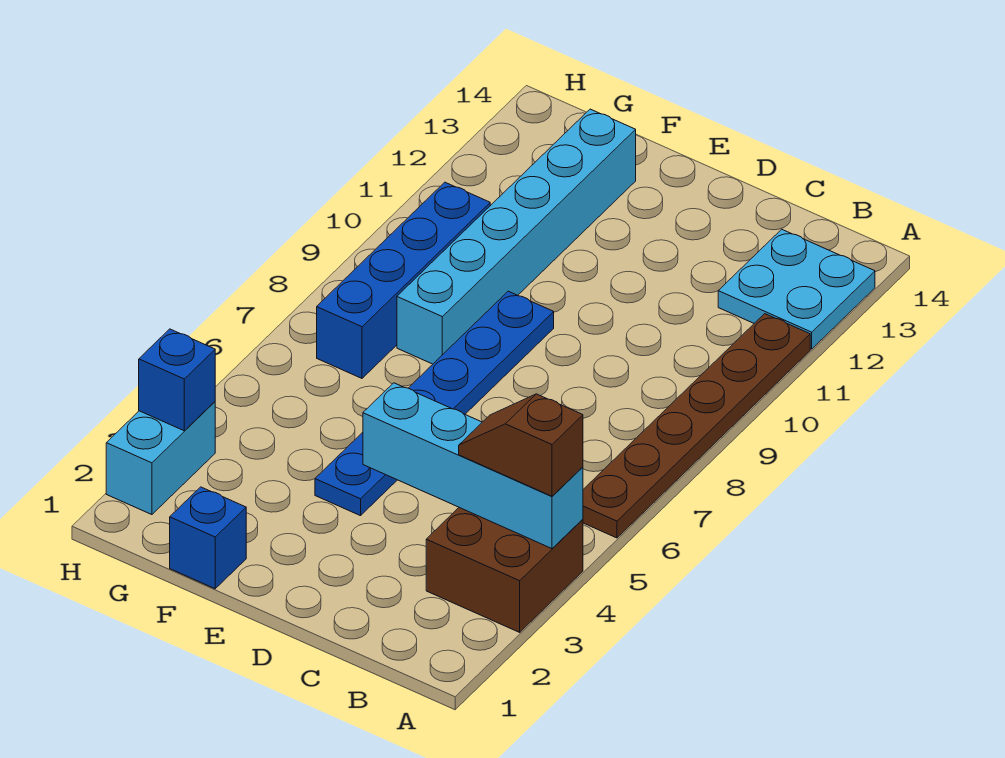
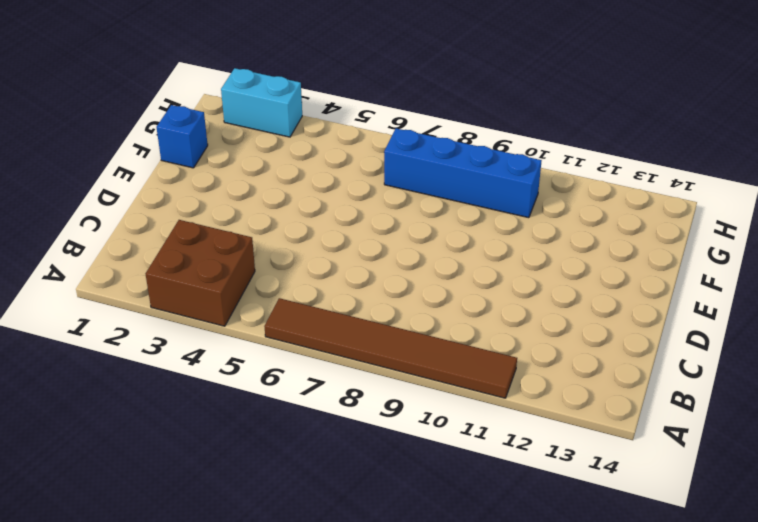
brown tile A6:A11 level 1 -> brown plate A6:A11 level 1
none -> cyan plate A12:B13 level 1
none -> blue plate E4:E9 level 1

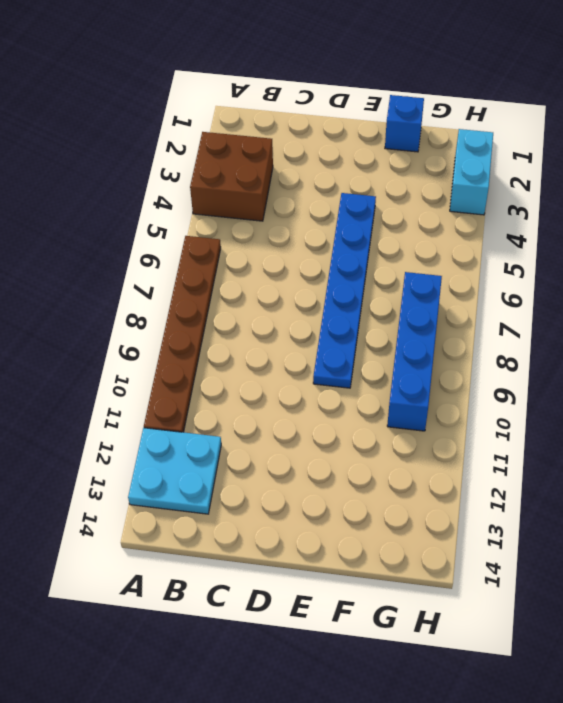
none -> cyan brick F8:F13 level 1
none -> cyan brick A4:D4 level 2

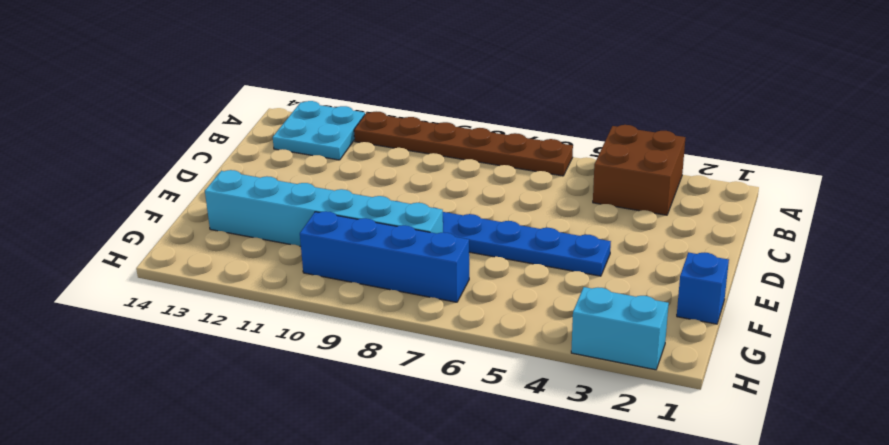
none -> cyan brick A4:D4 level 2
none -> blue brick H3 level 2

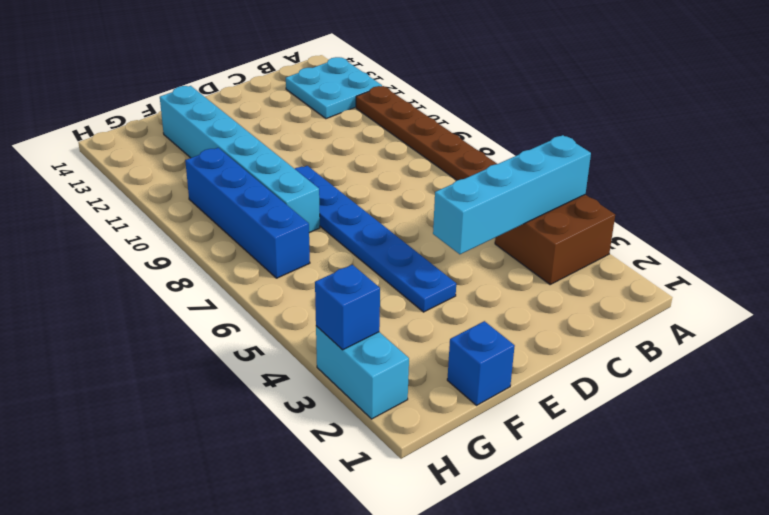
none -> brown slope A4:B4 level 3 top A

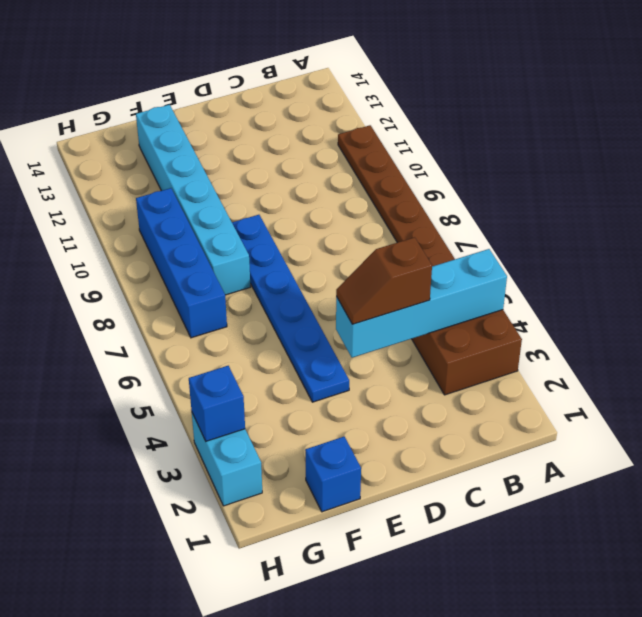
brown slope C4:D4 level 3 top C -> brown slope A4:B4 level 3 top A
none -> cyan plate A12:B13 level 1

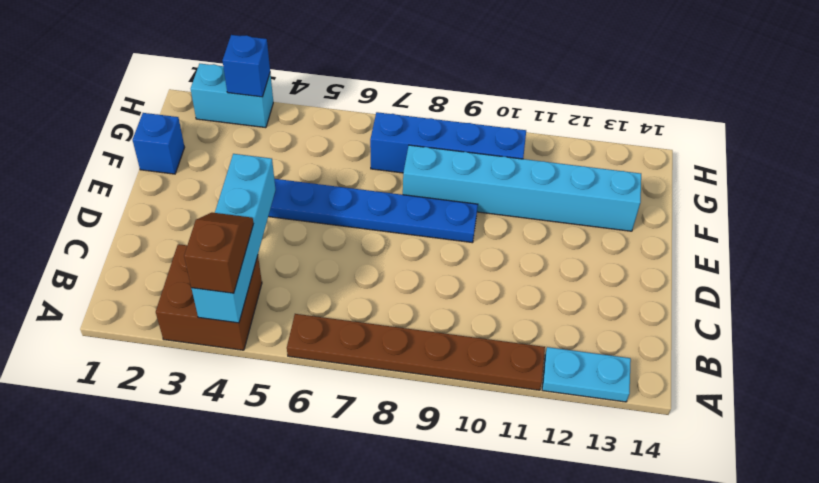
cyan plate A12:A13 level 1 -> cyan plate A12:B13 level 1

